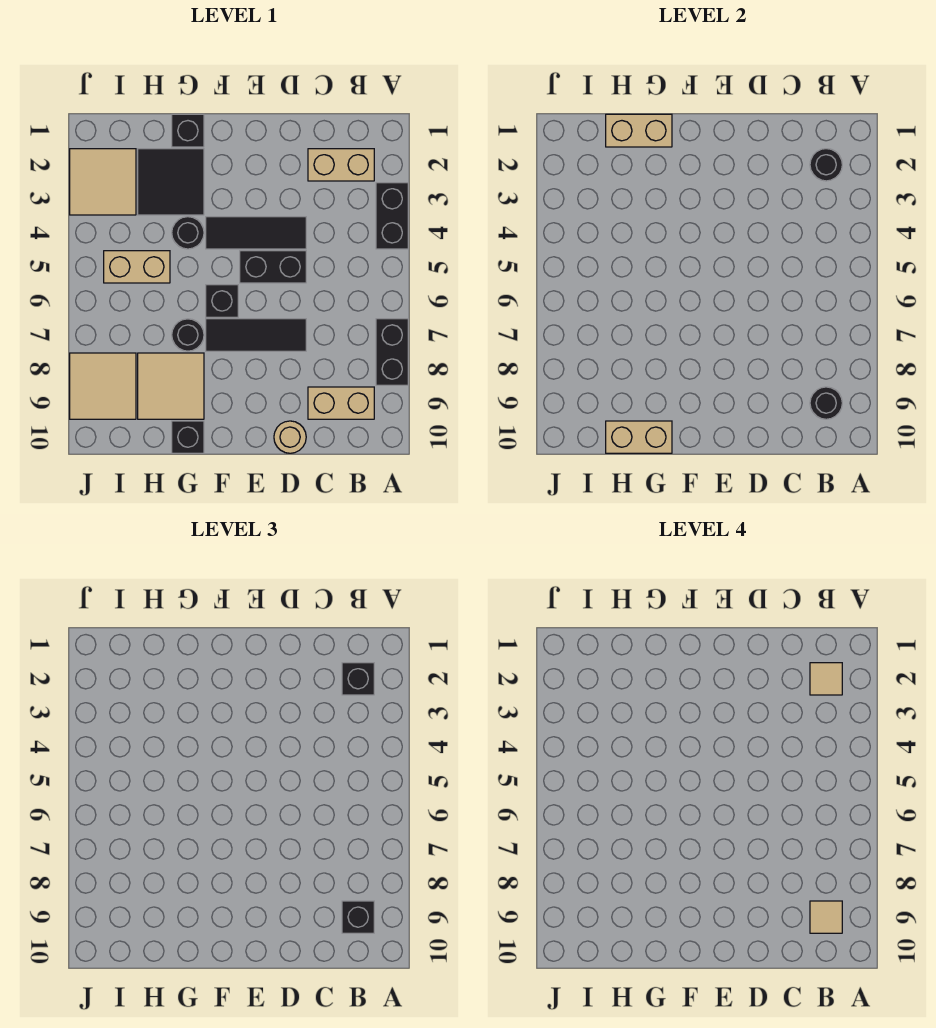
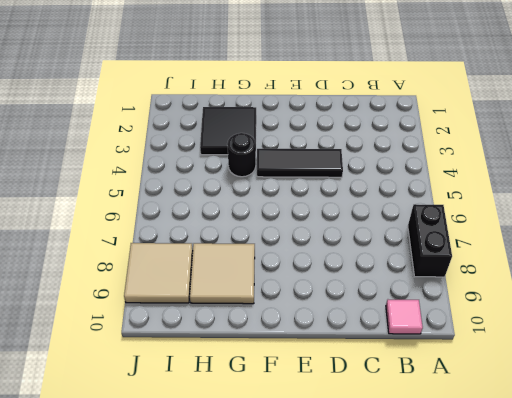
pink tile B10 level 1 -> none
none -> black brick A3:A4 level 1
none -> tan brick B2:C2 level 1
none -> tan brick B9:C9 level 1

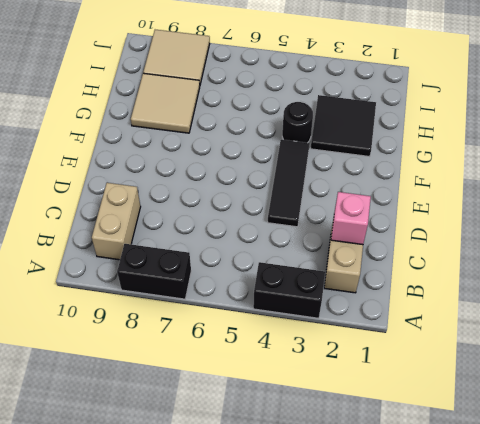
pink brick C2 level 2 -> none
none -> black brick D5:E5 level 1
none -> black tile D7:F7 level 1
none -> tan round brick D10 level 1

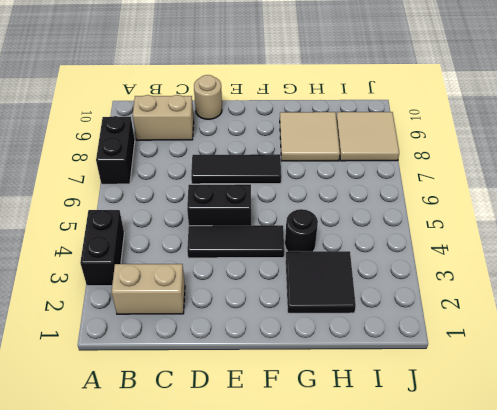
none -> black brick F6 level 1
none -> black brick G1 level 1
none -> black round brick G7 level 1

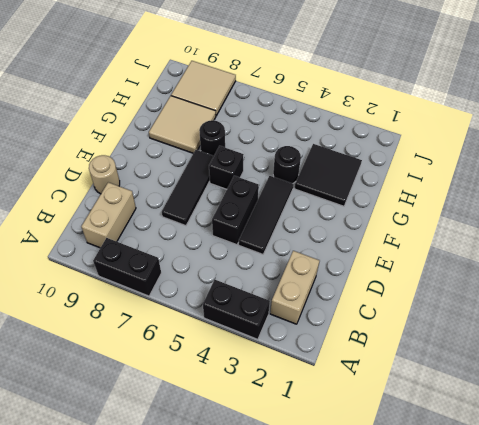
none -> black brick G1 level 1
none -> black brick G10 level 1
none -> tan brick H5:I5 level 1

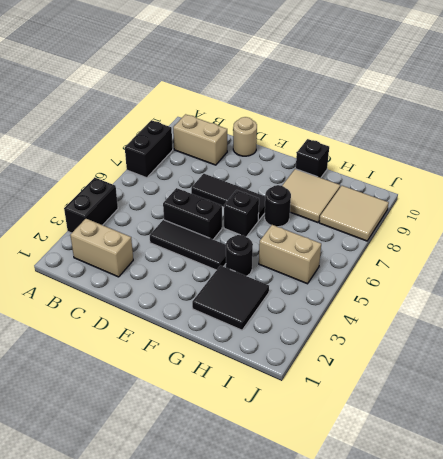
none -> black brick G1 level 1
none -> tan tile I2:J3 level 1
none -> black round brick B2 level 2

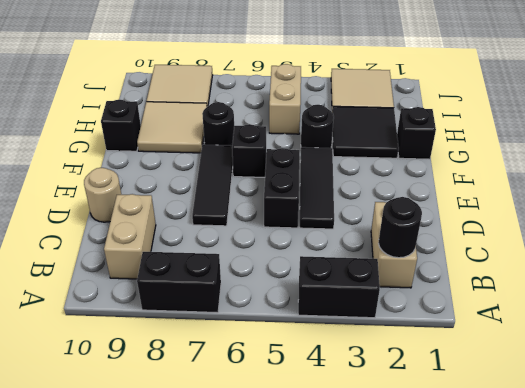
none -> black round brick B9 level 2
none -> tan brick G1:H1 level 2
none -> tan brick G10:H10 level 2

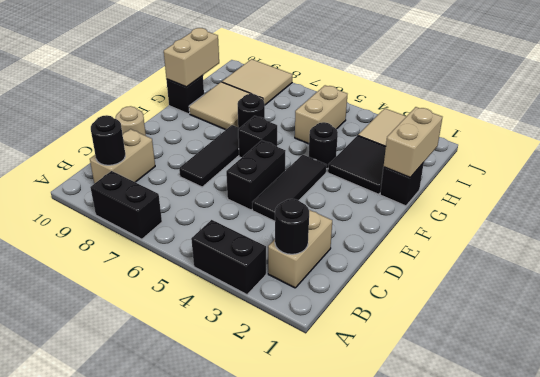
none -> black brick B2 level 3
none -> black brick B9 level 3
none -> tan tile B2 level 4

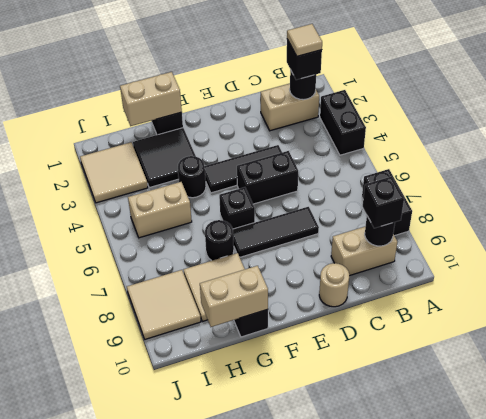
none -> tan tile B9 level 4

